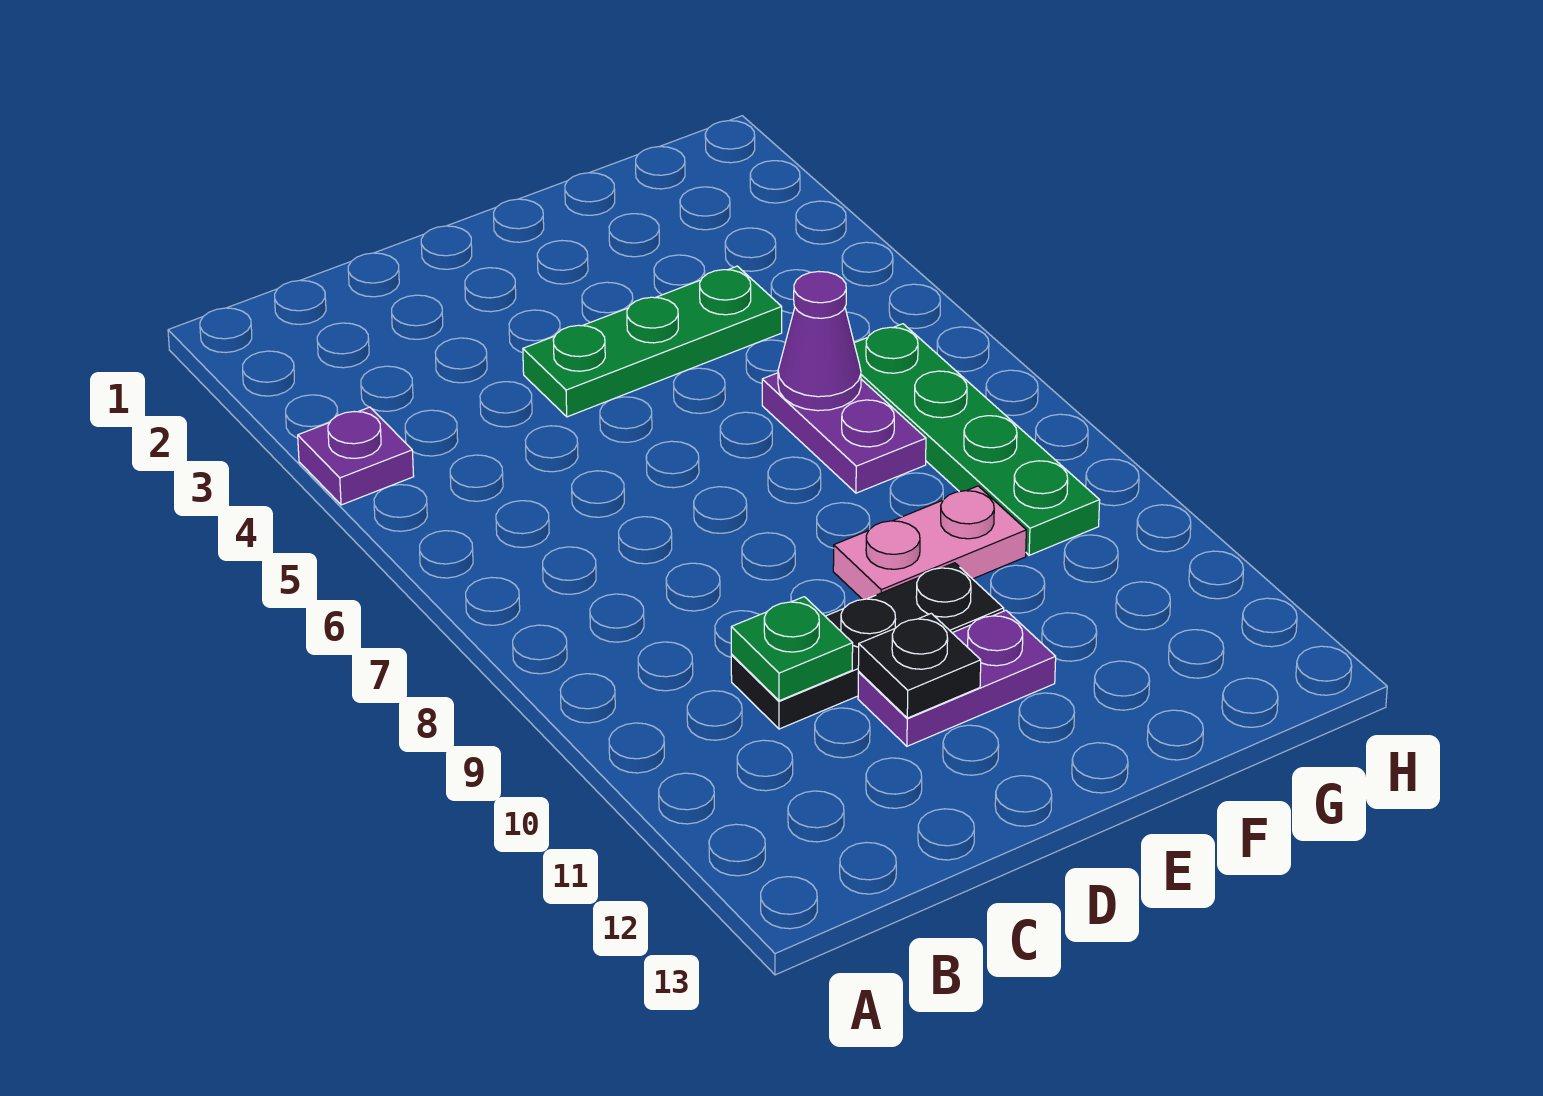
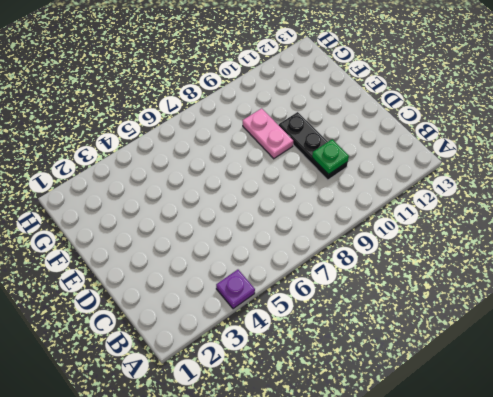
none -> green plate D4:F4 level 1
none -> purple plate D11:E11 level 1

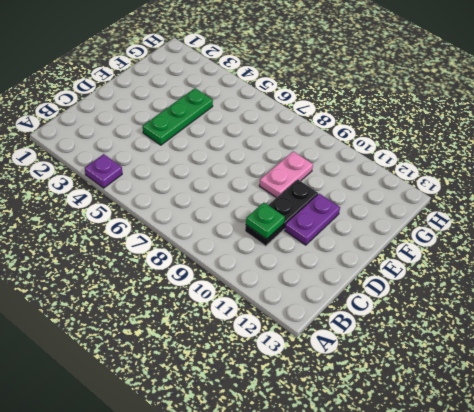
none -> purple plate F6:F7 level 1
none -> green plate G6:G9 level 1

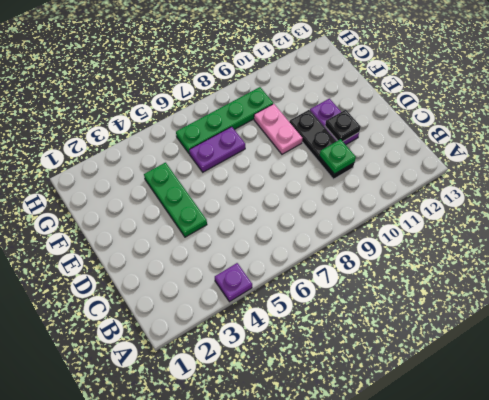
none -> purple cone F6 level 2

